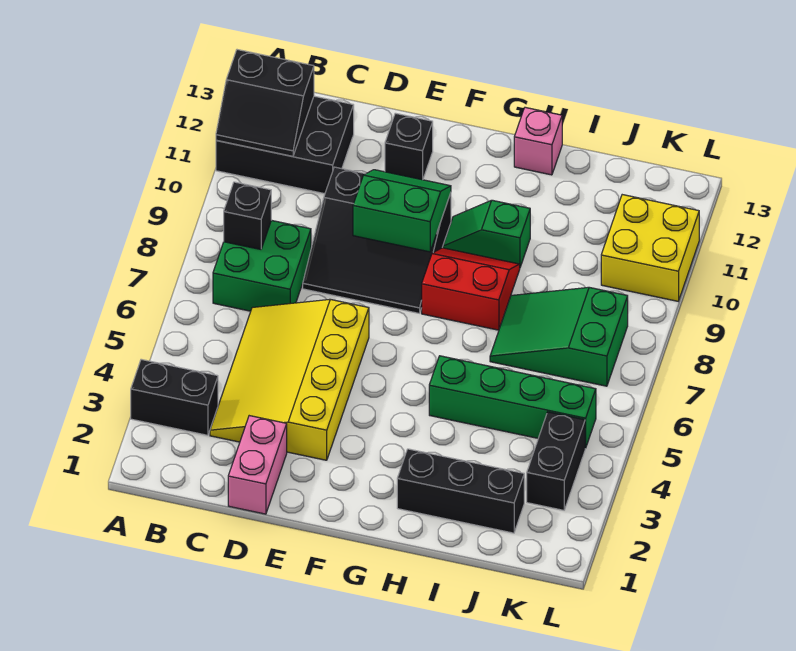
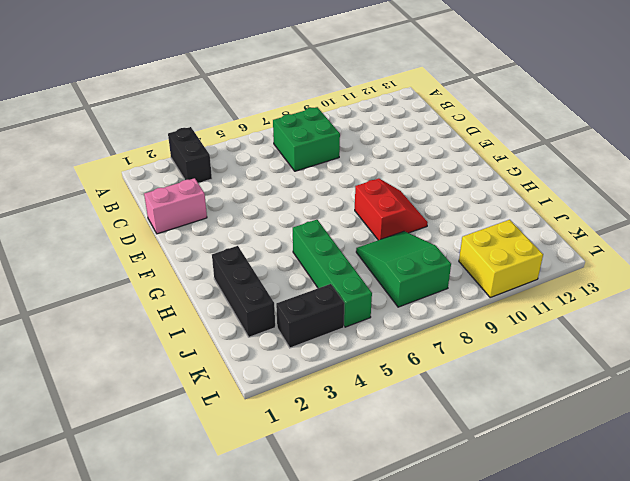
none -> black brick A11:C12 level 1
none -> yellow slope C3:E6 level 1 top E
none -> black slope D8:F10 level 1 top 10

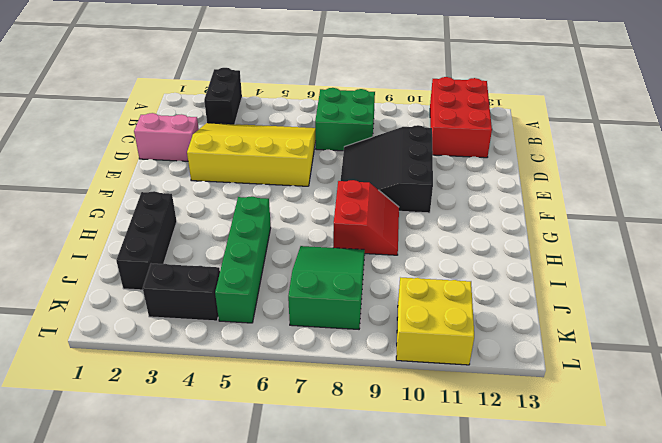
red brick A11:C12 level 1 -> black brick A11:C12 level 1
none -> black brick E12 level 1
none -> green slope G10:H10 level 1 top H
none -> pink brick H13 level 1

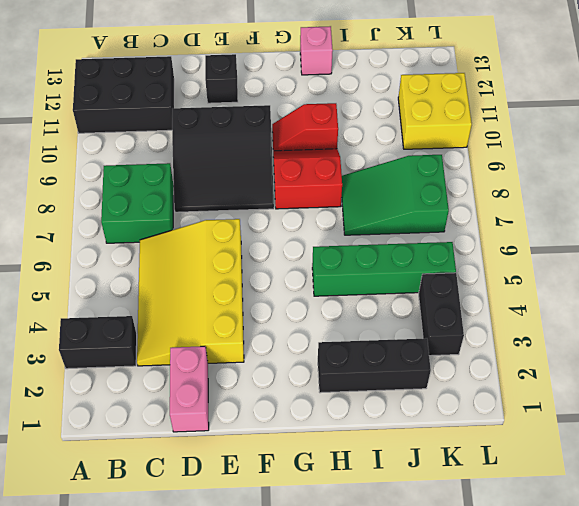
red slope G10:H10 level 1 top H -> green slope G10:H10 level 1 top H
none -> black slope A11:B12 level 2 top 12
none -> black brick B8 level 2
none -> green slope E9:F10 level 2 top 9

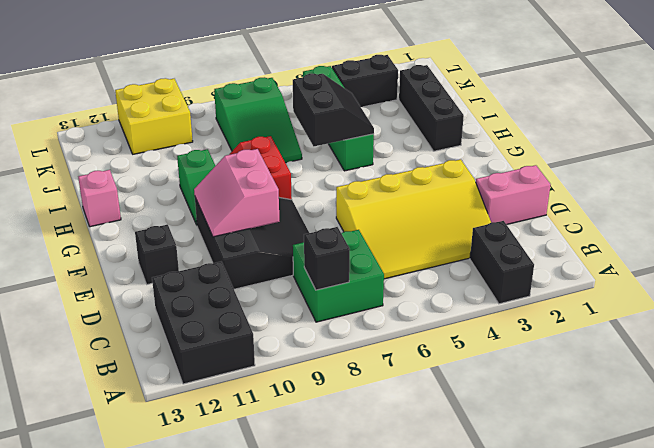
pink slope E9:F10 level 2 top 9 -> green slope E9:F10 level 2 top 9
black slope H5:I6 level 2 top 6 -> black slope A11:B12 level 2 top 12

